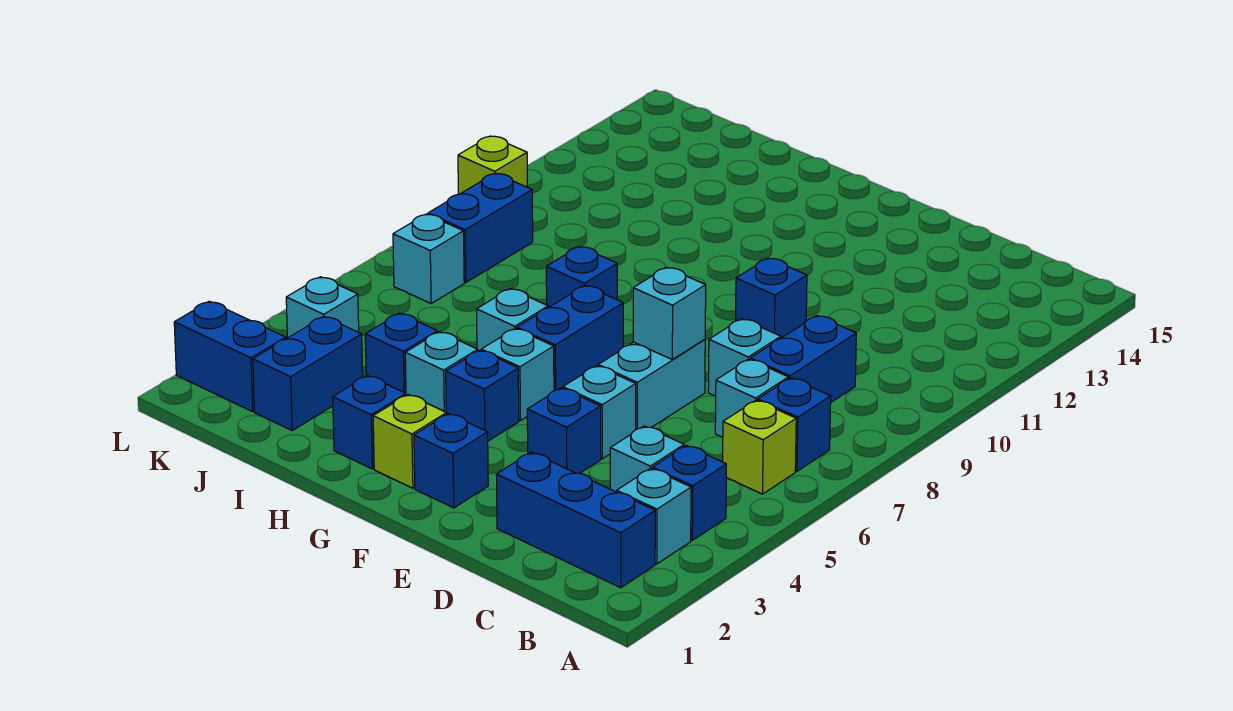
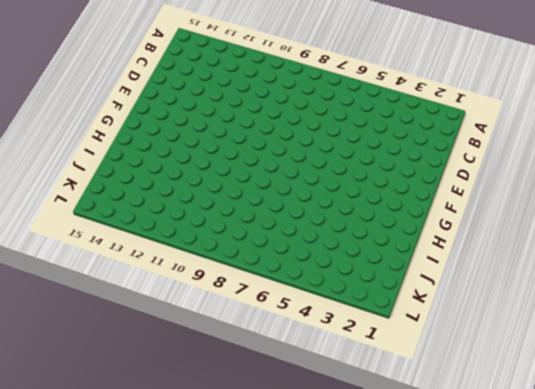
none -> blue brick B2:D2 level 1
none -> cyan brick B3 level 1
none -> blue brick B4 level 1
none -> lime brick B6 level 1

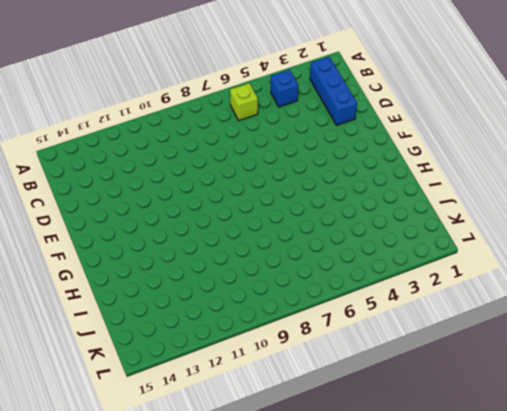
none -> cyan brick B3 level 1
none -> blue brick B7 level 1
none -> cyan brick C4 level 1
none -> cyan brick C7 level 1

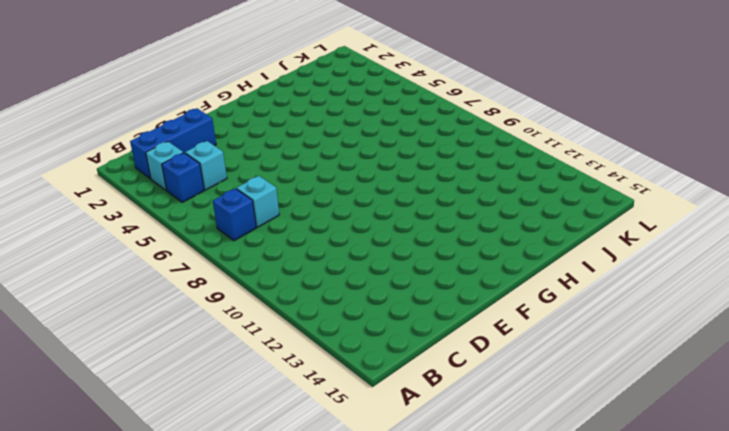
none -> lime brick B6 level 1
none -> blue brick C8:C9 level 1
none -> cyan brick D8 level 1
none -> blue brick E4 level 1

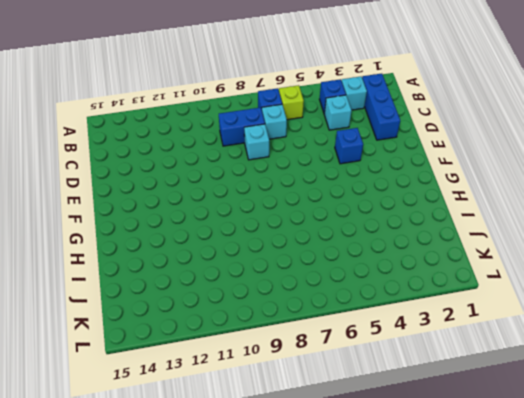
none -> cyan brick E5 level 1
none -> cyan brick E6:E7 level 1
none -> blue brick E10 level 1
none -> blue brick F2 level 1

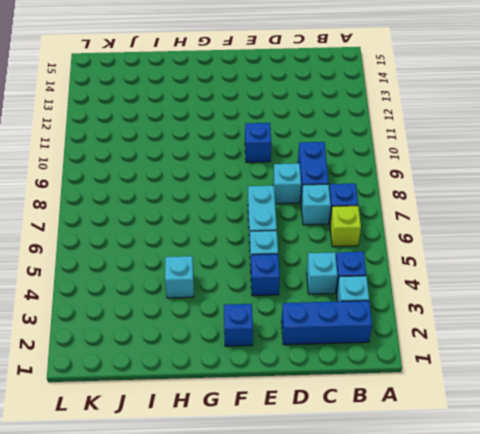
none -> lime brick G2 level 1
none -> blue brick G4 level 1
none -> cyan brick G5 level 1
none -> blue brick G6:G7 level 1

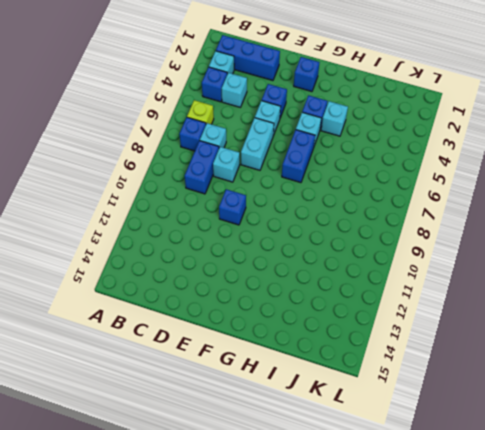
none -> lime brick G2 level 1
none -> blue brick H2 level 1
none -> cyan brick H6 level 1
none -> blue brick H8 level 1

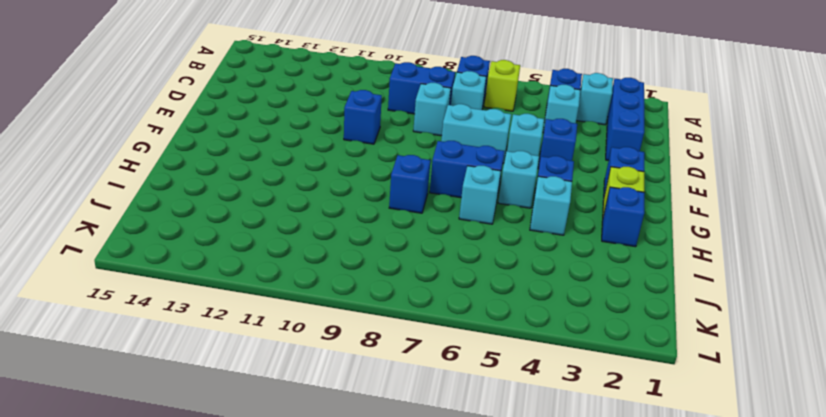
none -> blue brick I4 level 1
none -> blue brick J2:J3 level 1
none -> blue brick K2:L2 level 1
none -> cyan brick K4 level 1

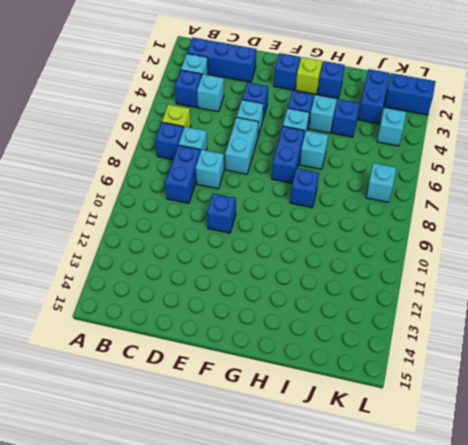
none -> blue brick K8:K9 level 1
none -> lime brick L10 level 1
none -> cyan brick E7 level 2

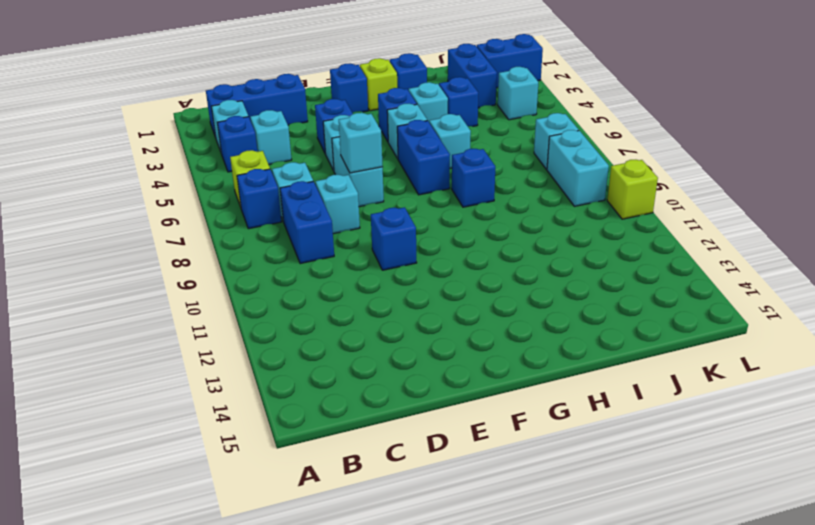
cyan brick K8:K9 level 1 -> blue brick K8:K9 level 1

